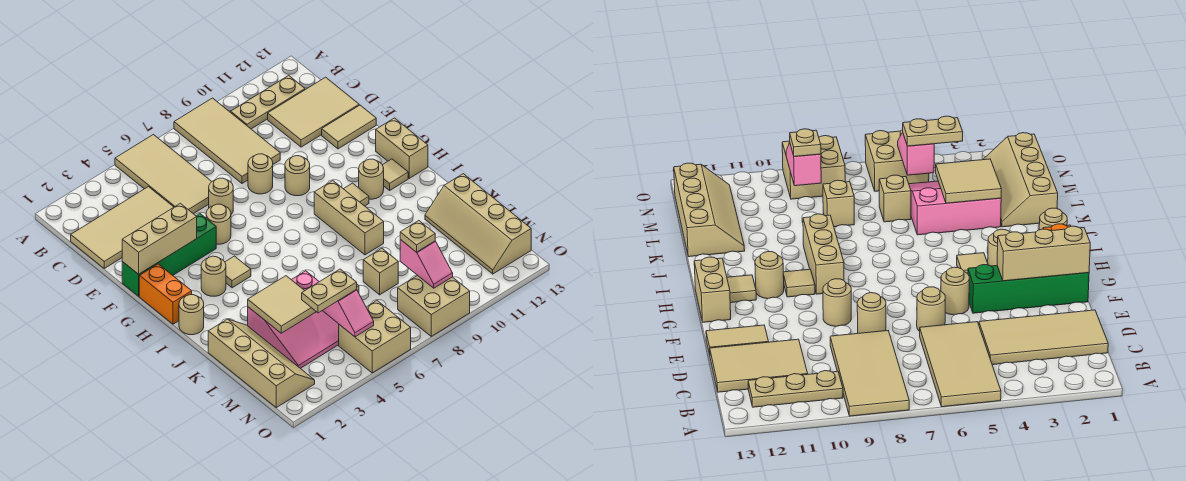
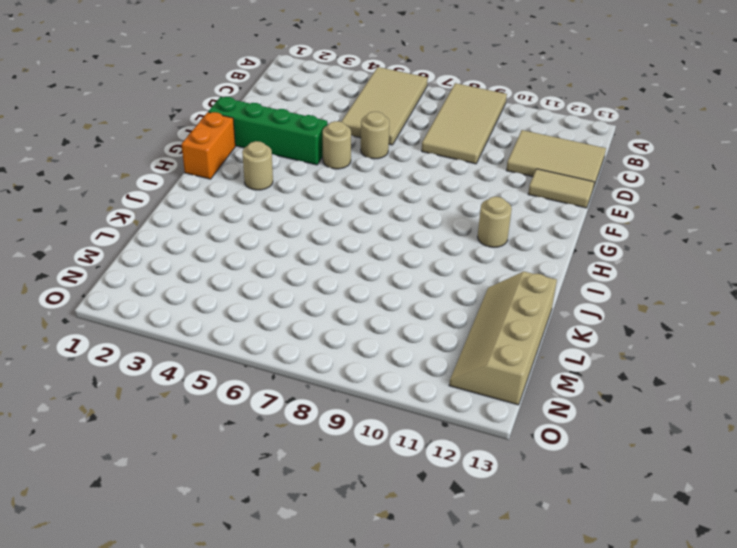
none -> tan plate B10:B12 level 1
none -> tan tile C1:D4 level 1
none -> tan round brick E8 level 1
none -> tan round brick F9 level 1

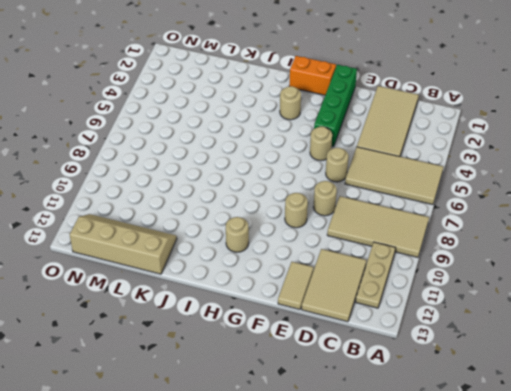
none -> tan brick G13:H13 level 1
none -> tan tile H4 level 1
none -> tan brick H9:J9 level 1
none -> tan tile H10 level 1

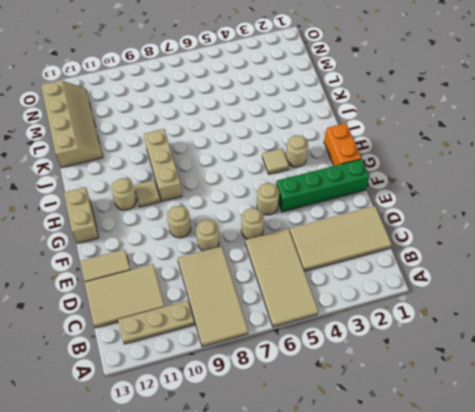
none -> tan tile H12 level 1
none -> tan round brick I1 level 1
none -> tan slope K1:N2 level 1 top 1
none -> pink slope K3:M5 level 1 top K

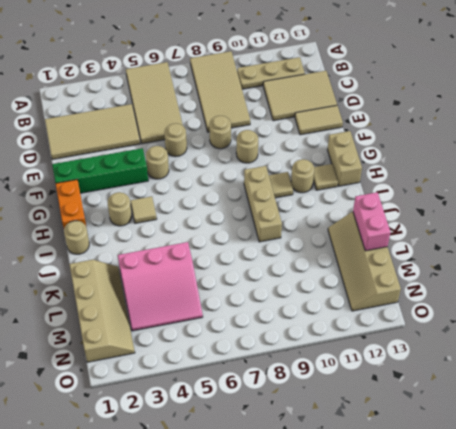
pink brick K13:L13 level 2 -> none
none -> tan brick L6 level 1
none -> tan brick L8 level 1
none -> tan brick N5:O6 level 1
none -> tan brick N8:O9 level 1

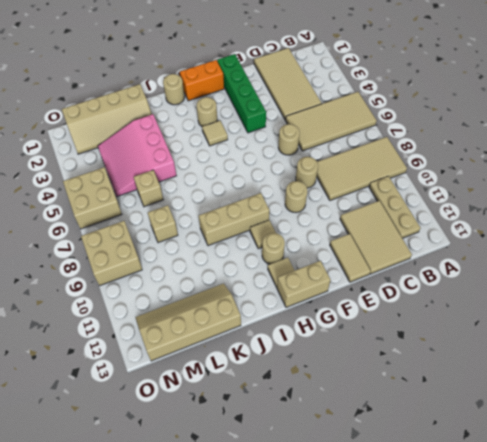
none -> tan round brick F5 level 1
none -> tan brick F1:F3 level 2
none -> tan tile K3:L4 level 2
none -> pink slope M5:N5 level 2 top M

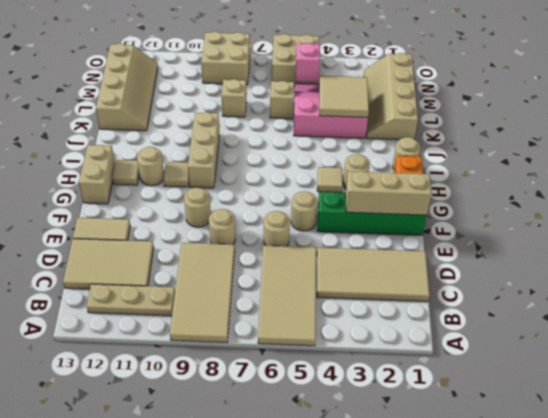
none -> pink slope M9:N9 level 2 top M
none -> tan plate M4:M5 level 3
none -> tan plate M9 level 3

